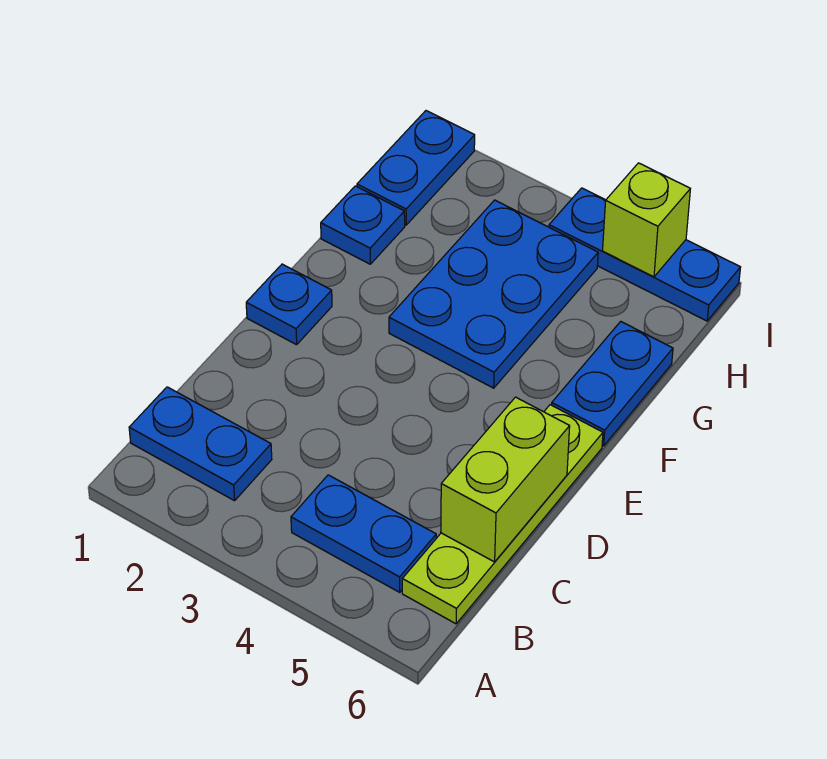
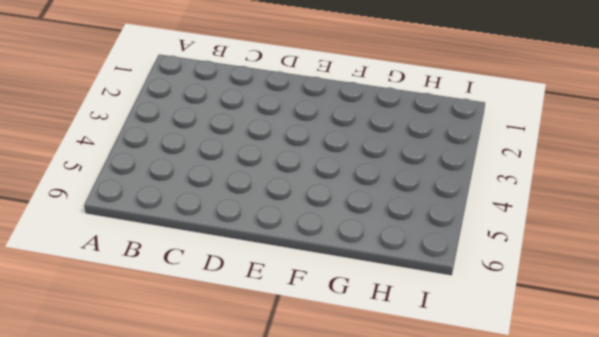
none -> blue plate B1:B2 level 1
none -> blue plate B4:B5 level 1

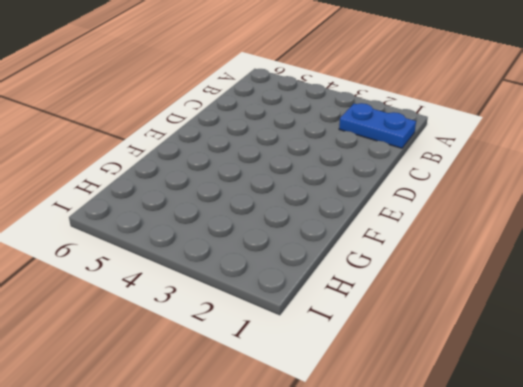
none -> blue plate B4:B5 level 1
none -> lime plate B6:E6 level 1

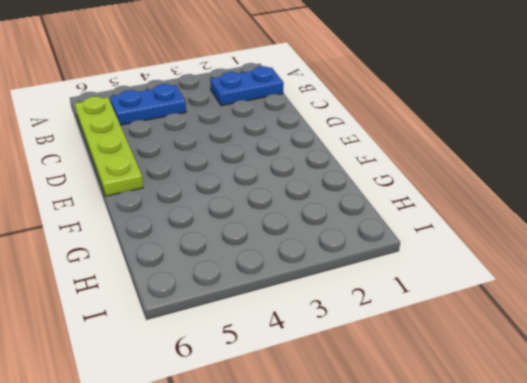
none -> blue plate E1 level 1
none -> blue plate F3:H4 level 1

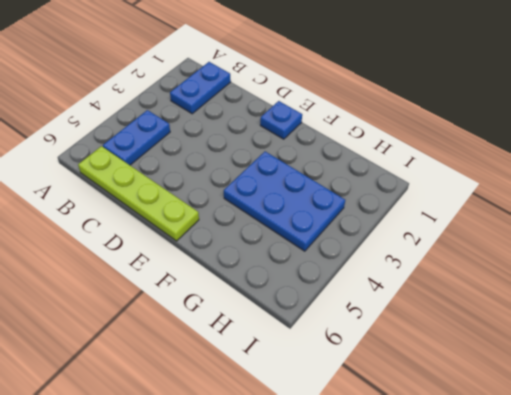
none -> blue plate F6:G6 level 1
none -> blue plate G1 level 1

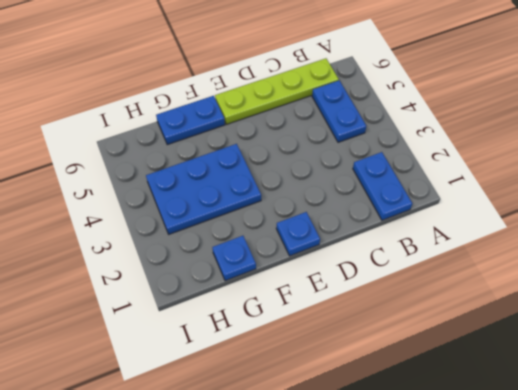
none -> blue plate H1:I1 level 1
none -> blue plate I4:I6 level 1

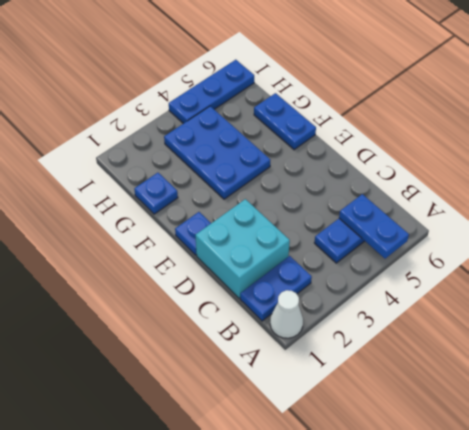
white cone A1 level 1 -> none
blue plate A5:B5 level 2 -> blue plate H1:I1 level 1
cyan brick C1:D2 level 1 -> none
none -> lime plate B6:E6 level 1
none -> lime brick C6:D6 level 2

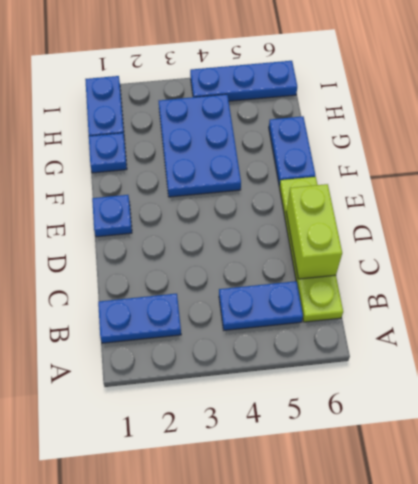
none -> lime brick I5 level 2

